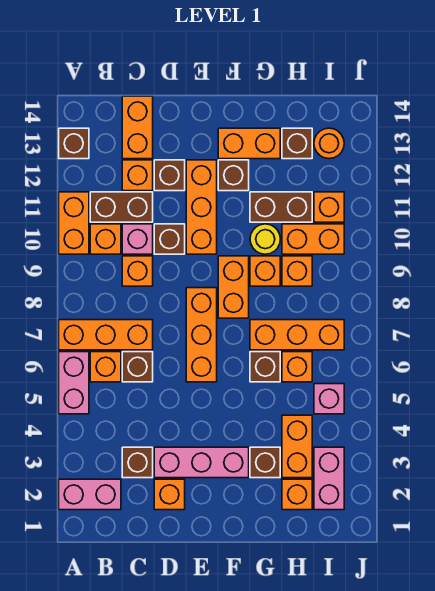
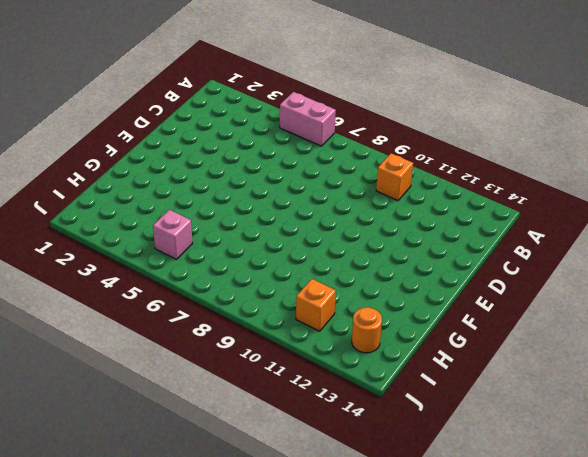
none -> pink brick A2:B2 level 1
none -> orange brick A7:C7 level 1
none -> orange brick A10:A11 level 1
none -> brown brick A13 level 1

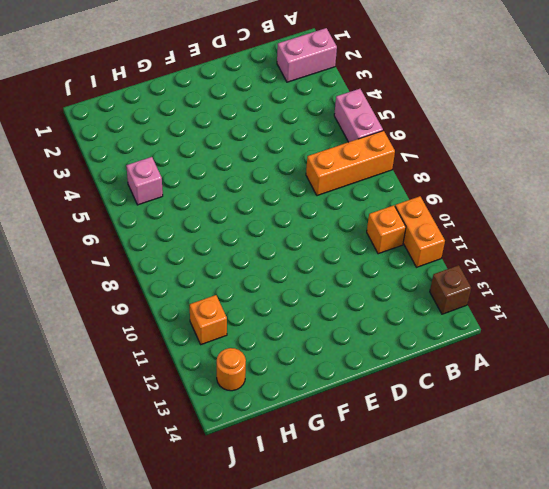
none -> orange brick B6 level 1
none -> brown brick B11:C11 level 1
none -> brown brick C3 level 1
none -> brown brick C6 level 1

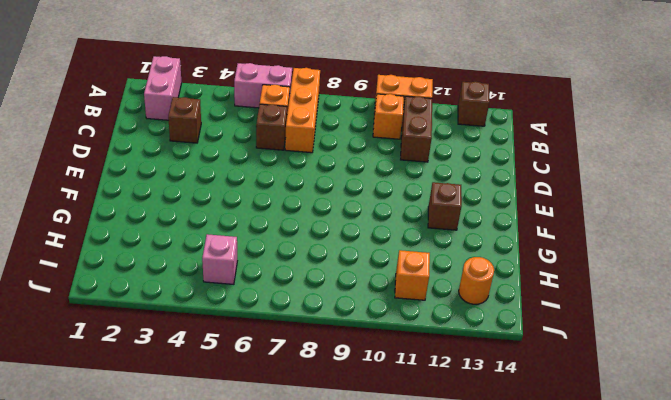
none -> orange brick C9 level 1
none -> pink brick C10 level 1
none -> orange brick C12 level 1
none -> orange brick C13:C14 level 1

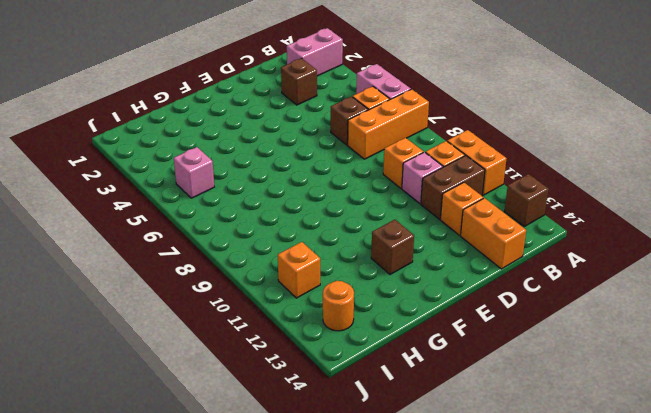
none -> orange brick D2 level 1
none -> pink brick D3:F3 level 1
none -> brown brick D10 level 1
none -> brown brick D12 level 1

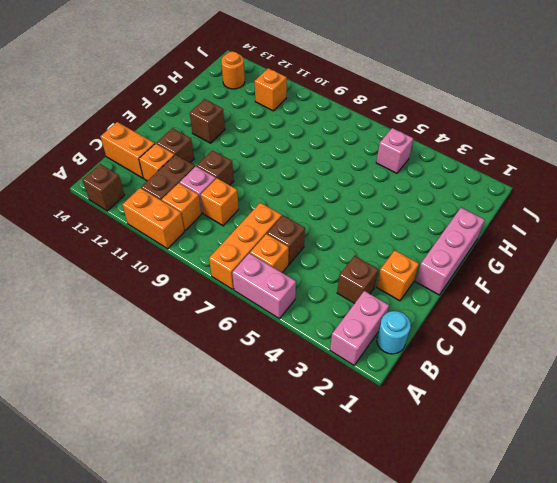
cyan round brick B1 level 1 -> none
pink brick E1:G1 level 1 -> pink brick D3:F3 level 1
none -> orange brick E6:E8 level 1
none -> orange brick E10:E12 level 1
none -> orange brick F8:F9 level 1
none -> orange brick F13:G13 level 1

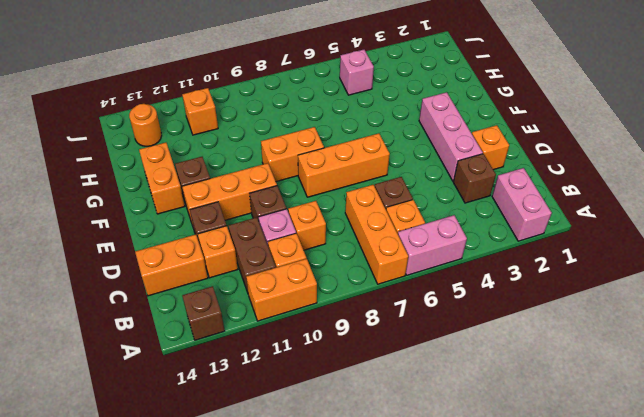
none -> brown brick G3 level 1
none -> brown brick G6 level 1
none -> orange brick G7:I7 level 1
none -> orange brick G9 level 1

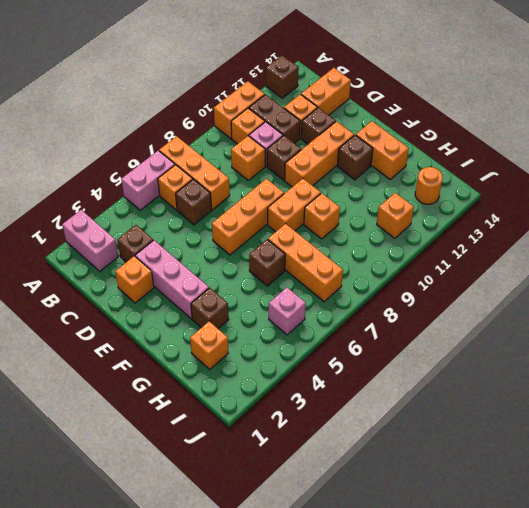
none -> yellow round brick G10 level 1
none -> brown brick G11:H11 level 1
none -> orange brick H3:H4 level 1
none -> orange brick H6 level 1

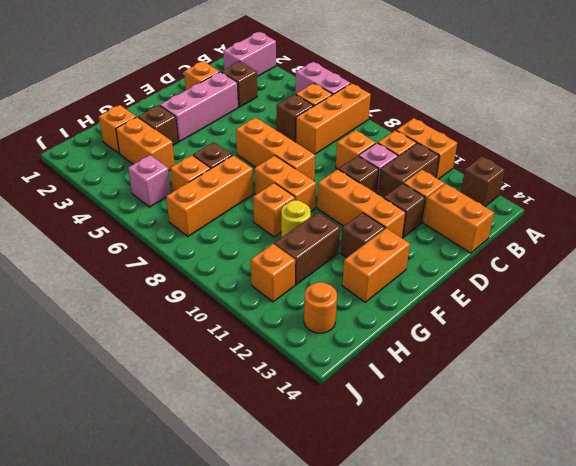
none -> orange brick H9 level 1
none -> orange brick H10:I10 level 1
none -> brown brick H13 level 1
none -> pink brick I2:I3 level 1

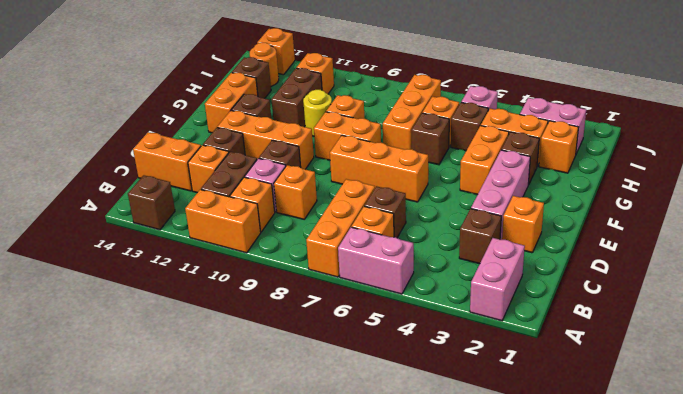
orange brick F4:G4 level 1 -> orange brick H10:I10 level 1
brown brick H5 level 1 -> none
orange brick J13 level 1 -> orange brick H9 level 1

